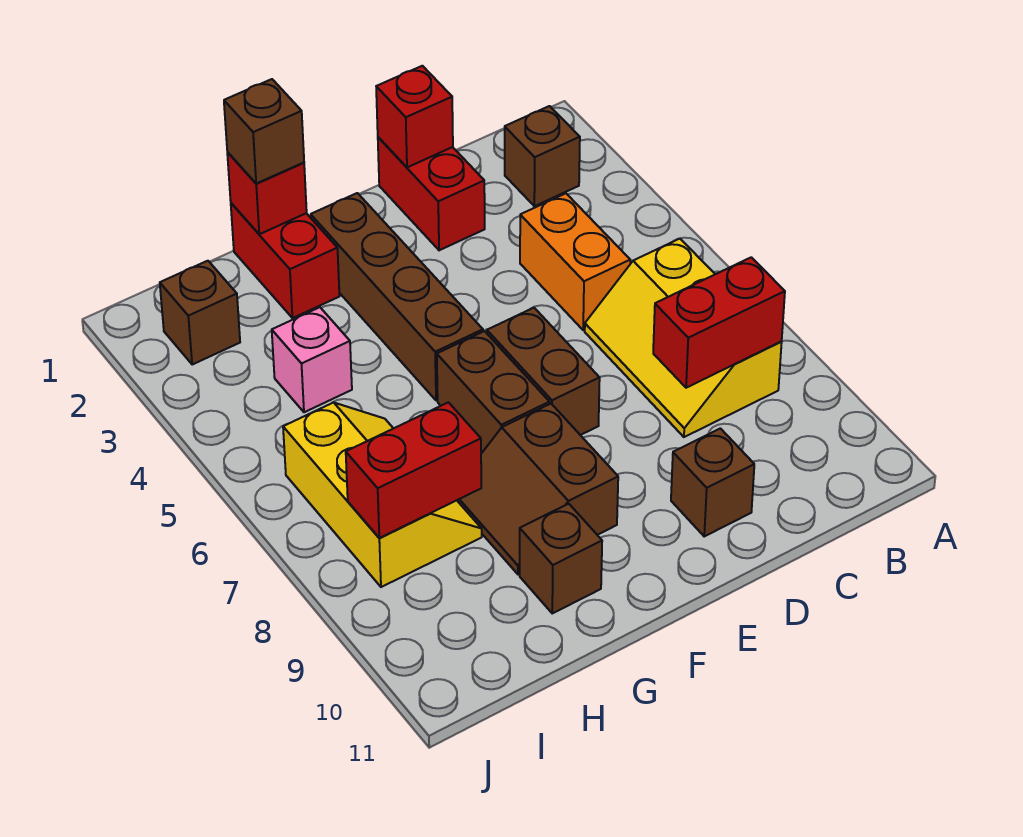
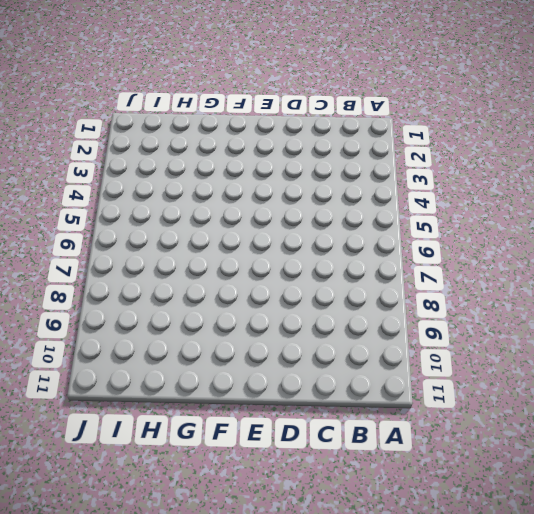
none -> brown brick B2 level 1
none -> yellow slope B6:C8 level 1 top B
none -> orange brick C4:C5 level 1

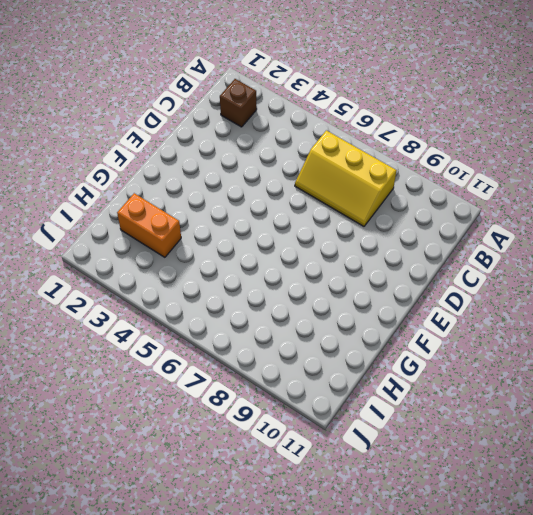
orange brick H2:H3 level 1 -> orange brick C4:C5 level 1
none -> red brick D1:D2 level 1
none -> brown brick D10 level 1
none -> brown brick E6:E7 level 1

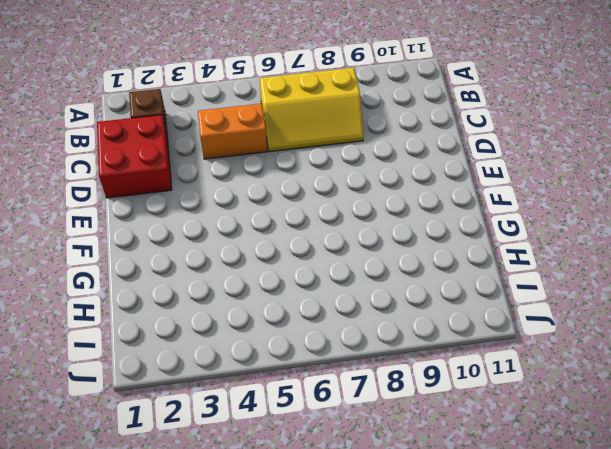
red brick C1:D2 level 1 -> red brick D1:D2 level 1
none -> brown brick D10 level 1
none -> brown brick E6:E7 level 1
none -> brown brick F2:F5 level 1

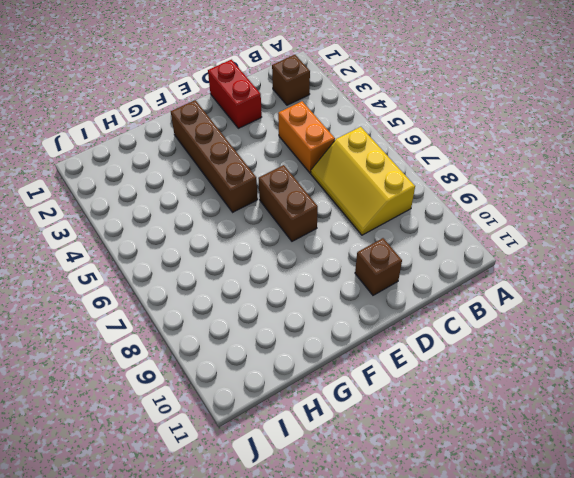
none -> brown brick F6:F7 level 1
none -> brown slope F8:G9 level 1 top F
none -> red brick G1:G2 level 1

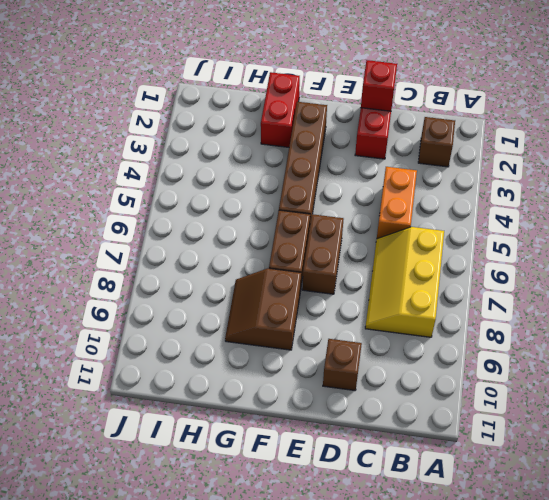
none -> brown brick G10 level 1
none -> pink brick H4 level 1
none -> yellow slope H6:I8 level 1 top I

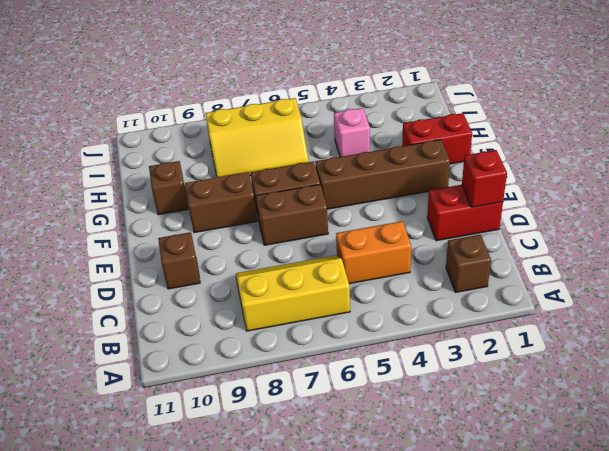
none -> brown brick I2 level 1
none -> red brick B8:C8 level 2
none -> red brick G1 level 2

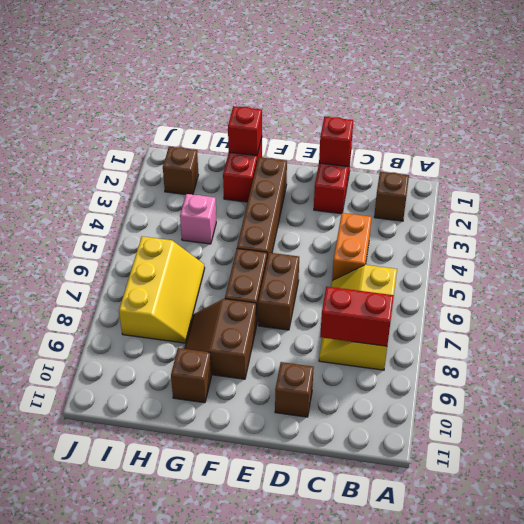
none -> red brick H8:I8 level 2
none -> brown brick G1 level 3

